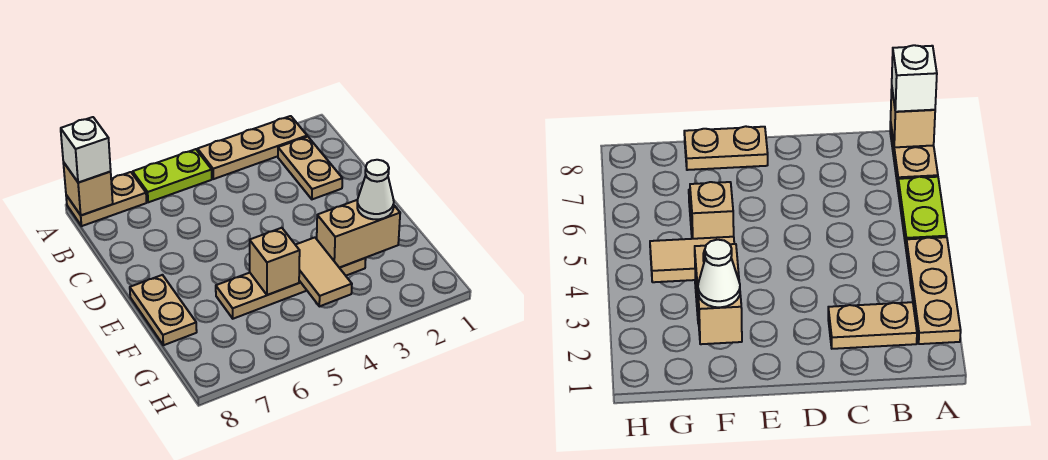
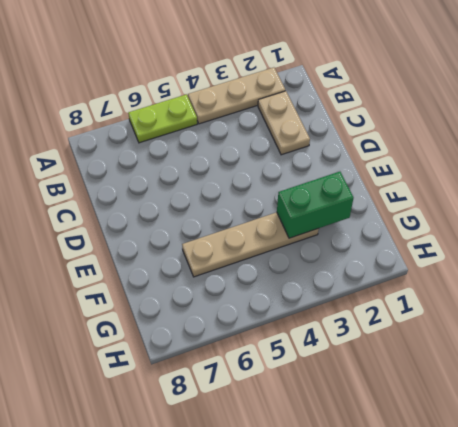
green brick F2:F3 level 2 -> tan brick F2:F3 level 2
none -> tan plate A7:A8 level 1
none -> tan plate E8:F8 level 1
none -> tan brick A8 level 2

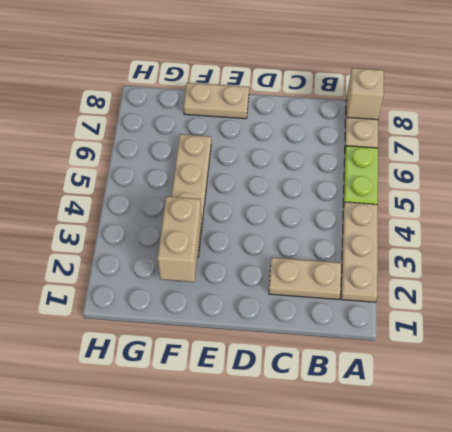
none -> tan tile F4:G4 level 2
none -> tan brick F5 level 2
none -> white brick A8 level 3

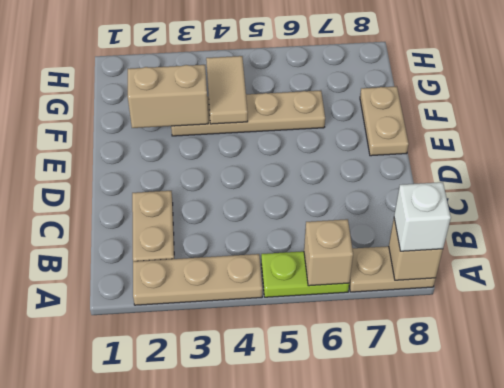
tan brick A6 level 2 -> tan brick F5 level 2
none -> white cone F2 level 3

